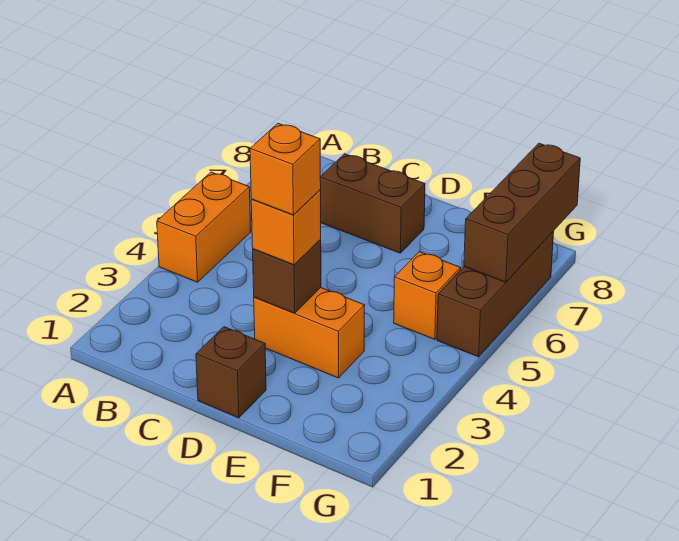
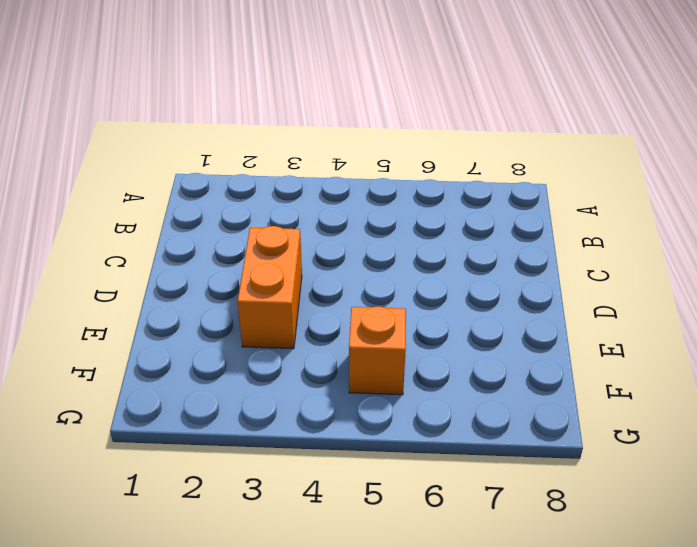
none -> orange brick A4:A5 level 1
none -> brown brick C7:D7 level 1

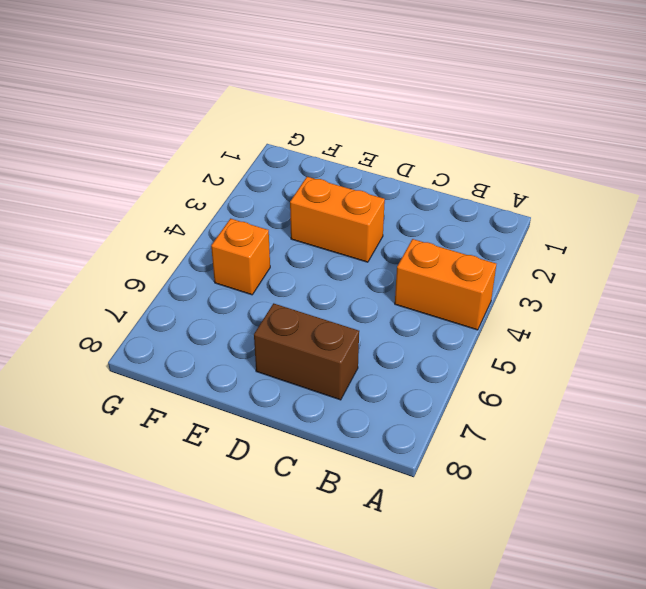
orange brick A4:B4 level 1 -> orange brick A4:A5 level 1
none -> brown brick D1 level 1
none -> brown brick G5:G7 level 1

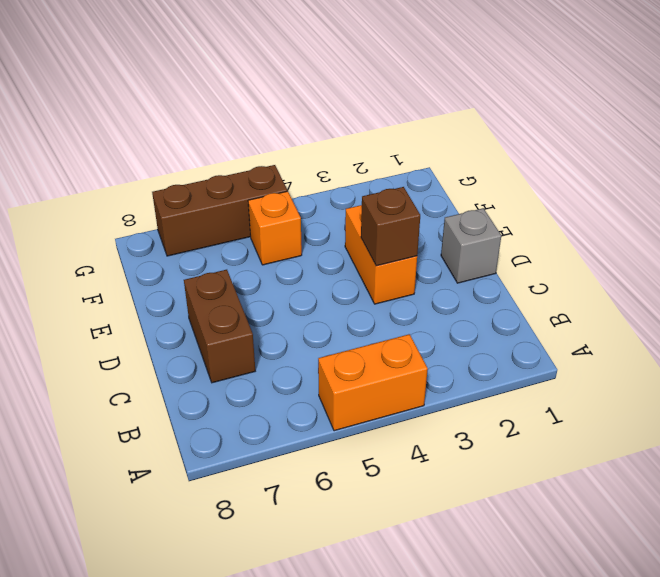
grey brick D1 level 1 -> brown brick D1 level 1
none -> brown brick G6:G8 level 2
none -> orange brick D3 level 3

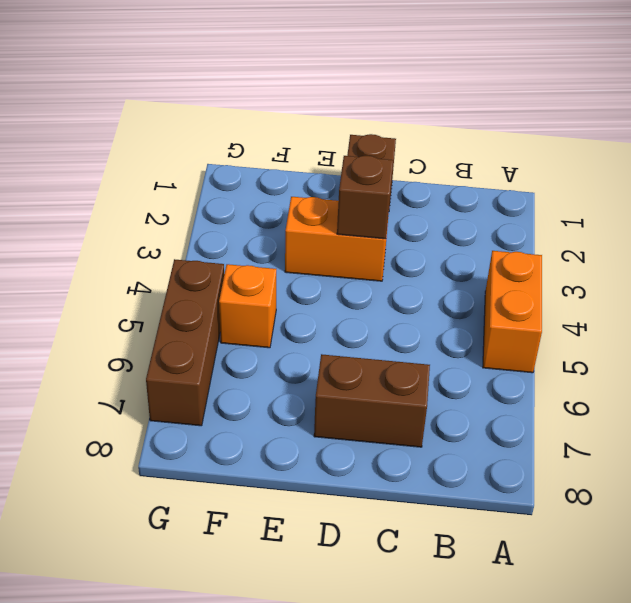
none -> brown brick G6:G8 level 2
none -> orange brick D3 level 3

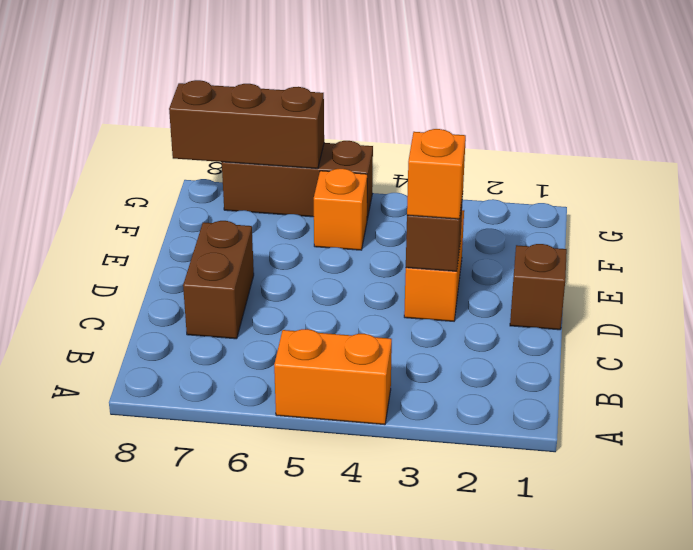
none -> orange brick D3 level 4

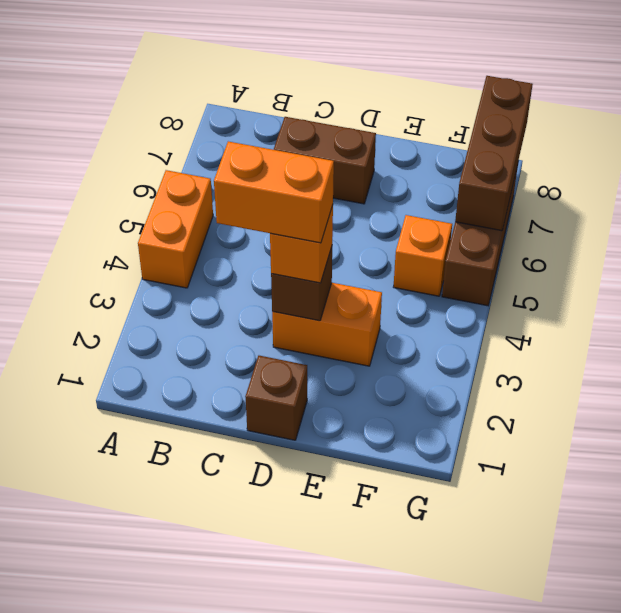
orange brick C3:D3 level 4 -> orange brick D3 level 4

